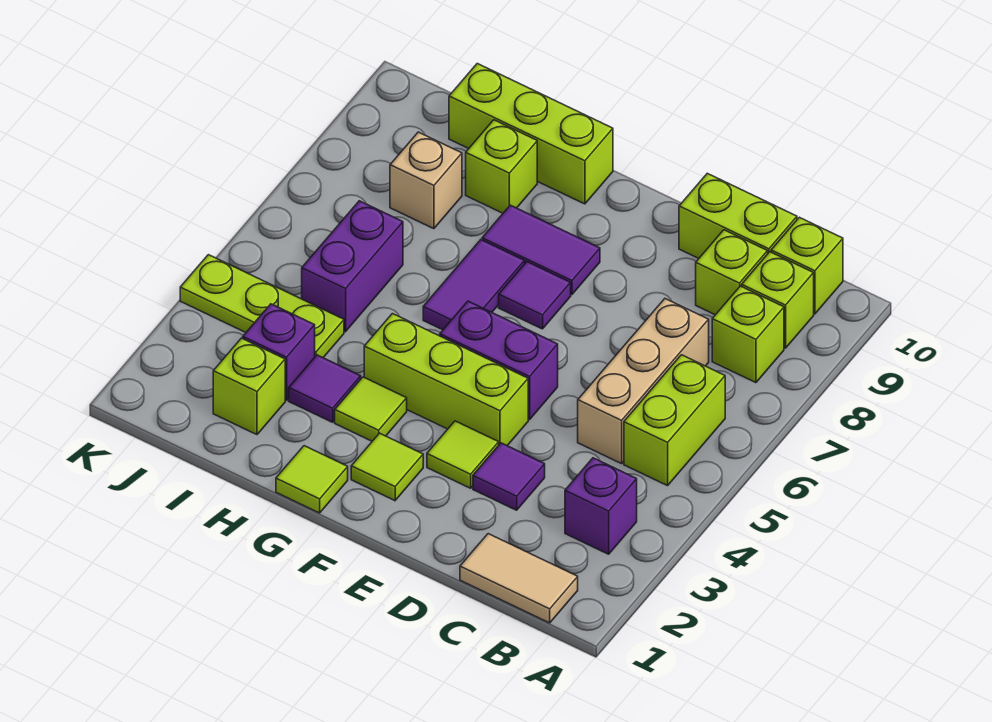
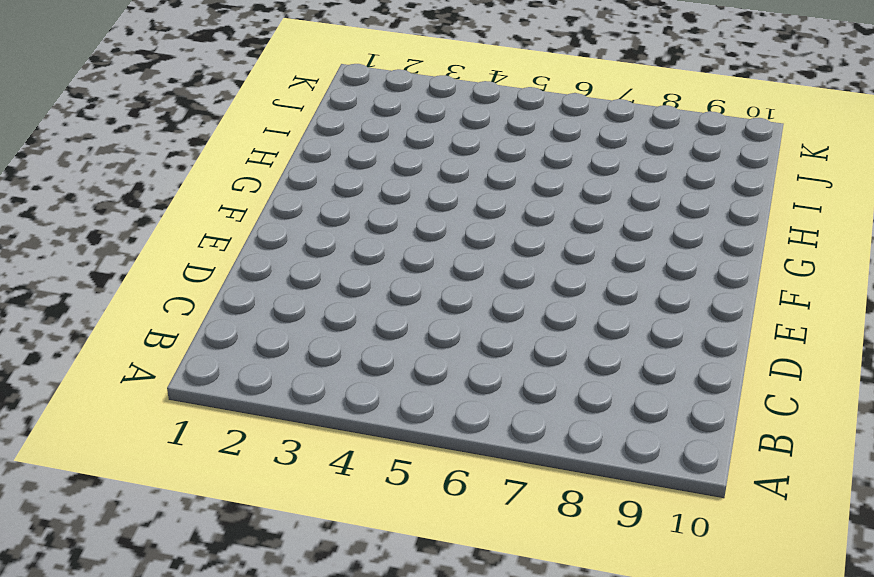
none -> tan tile B1:C1 level 1
none -> purple brick B3 level 1
none -> lime brick B5:B6 level 1

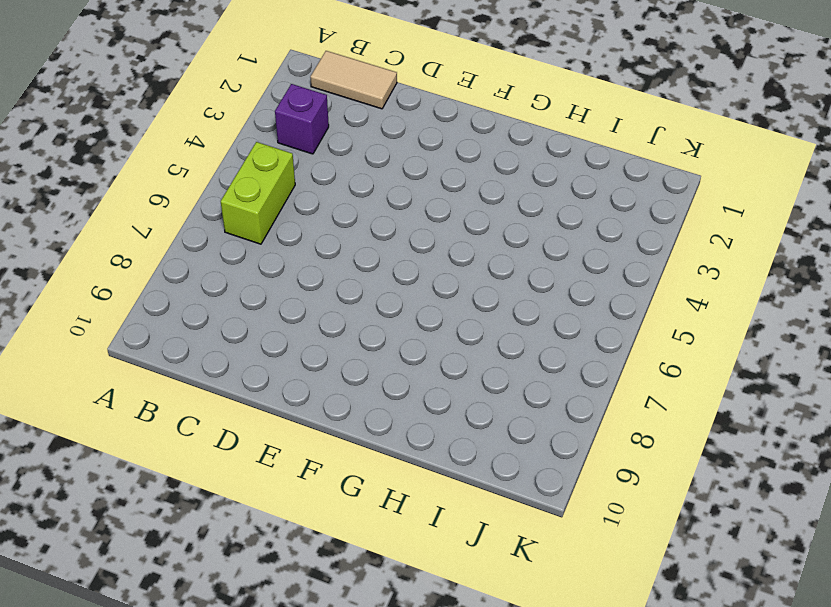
none -> lime brick B8 level 1
none -> lime brick B9 level 1
none -> lime brick B10 level 1

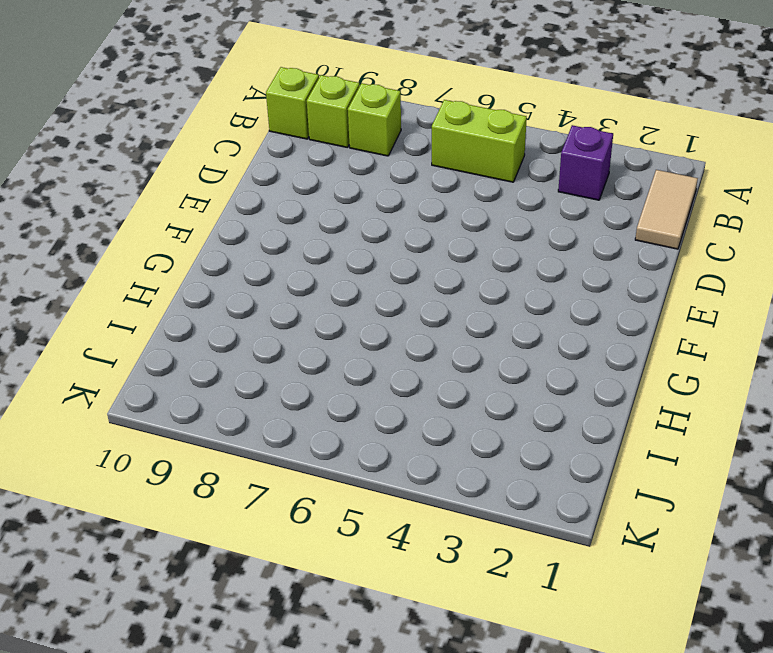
none -> tan brick C5:C7 level 1
none -> lime brick C9 level 1
none -> lime brick C10:D10 level 1

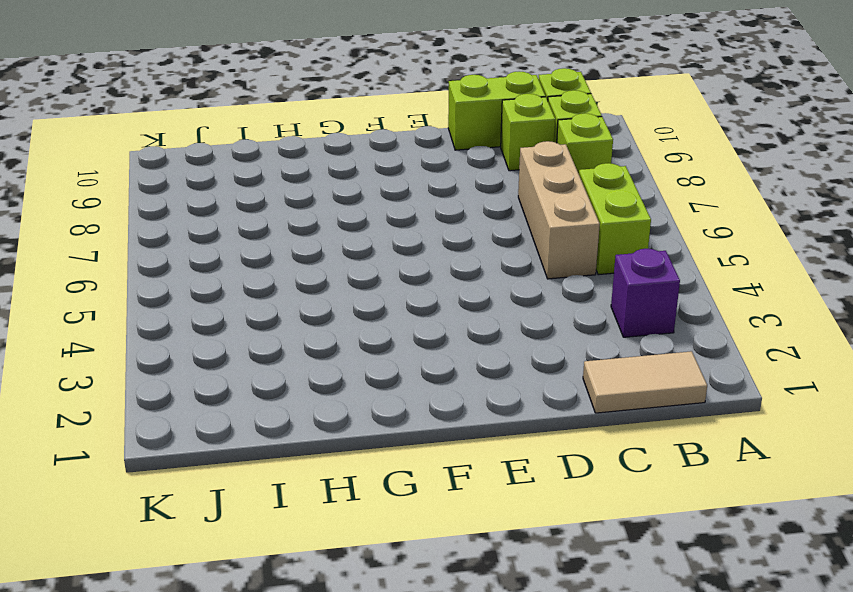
none -> purple tile D3 level 1
none -> lime tile E3 level 1
none -> lime brick E4:G4 level 1

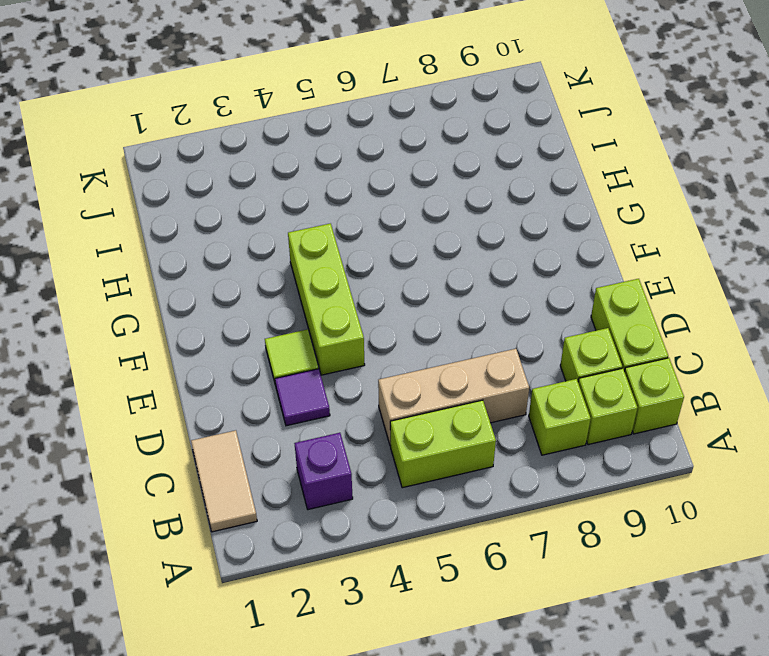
none -> purple brick E5:F5 level 1
none -> lime tile F2 level 1
none -> purple tile F7 level 1

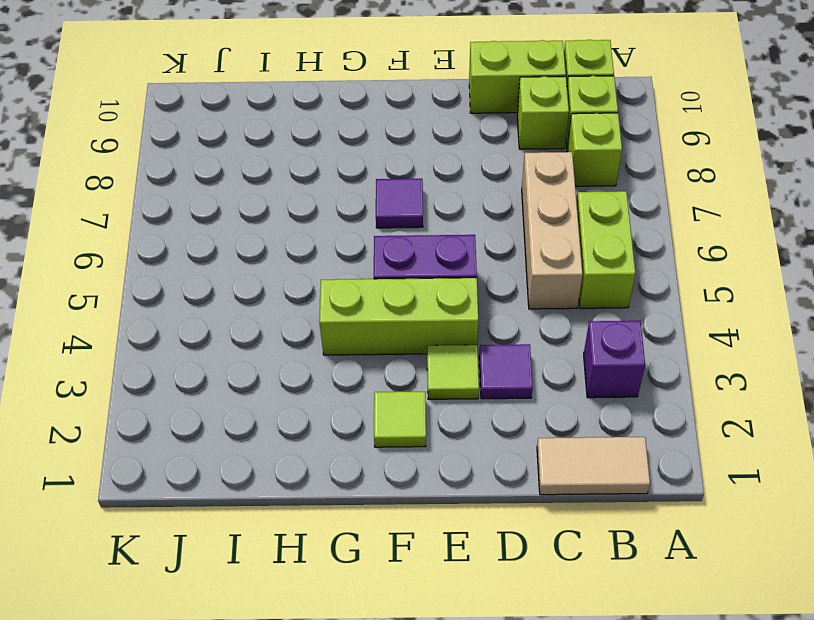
none -> purple tile F8:G8 level 1
none -> lime tile G1 level 1
none -> lime tile G3 level 1

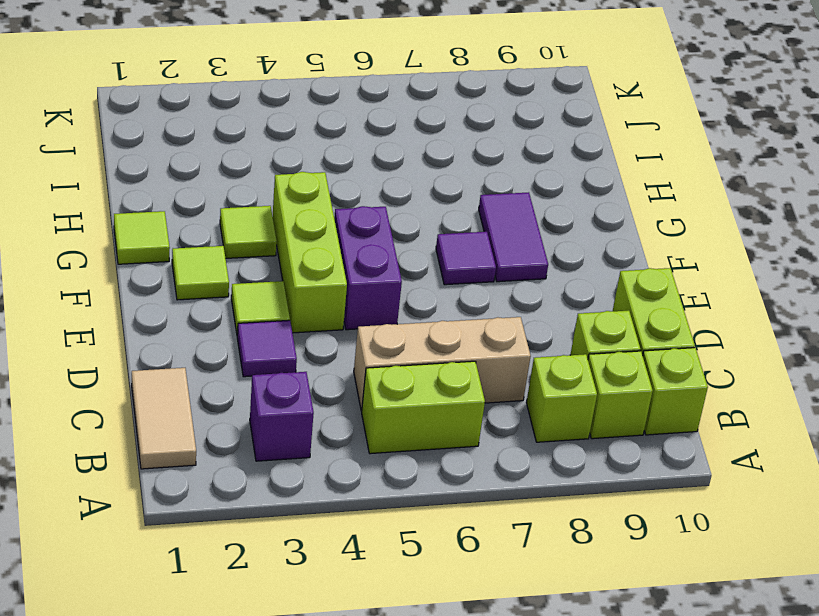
none -> purple tile G6:G7 level 1
none -> lime brick G10:I10 level 1
none -> purple tile H3 level 1

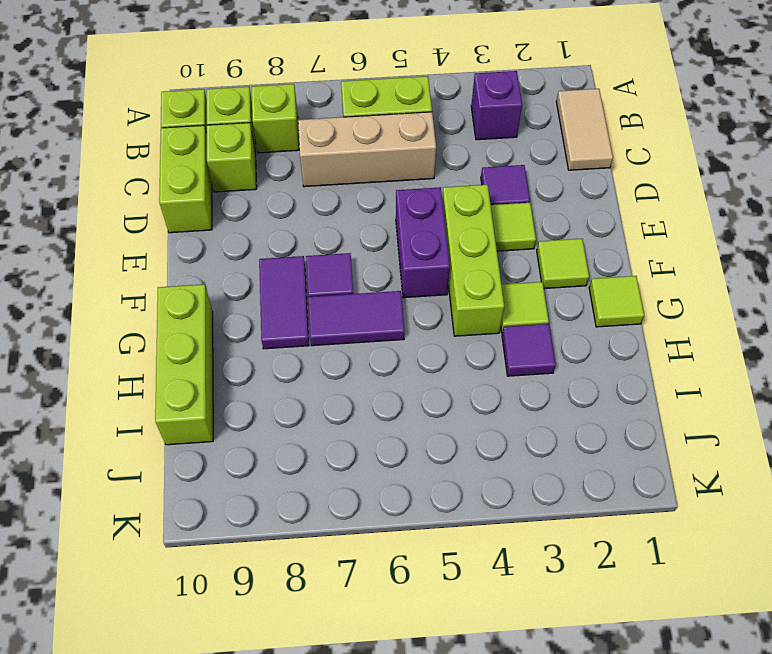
none -> lime brick H9 level 1
none -> lime brick I2 level 1
none -> purple brick I3 level 1

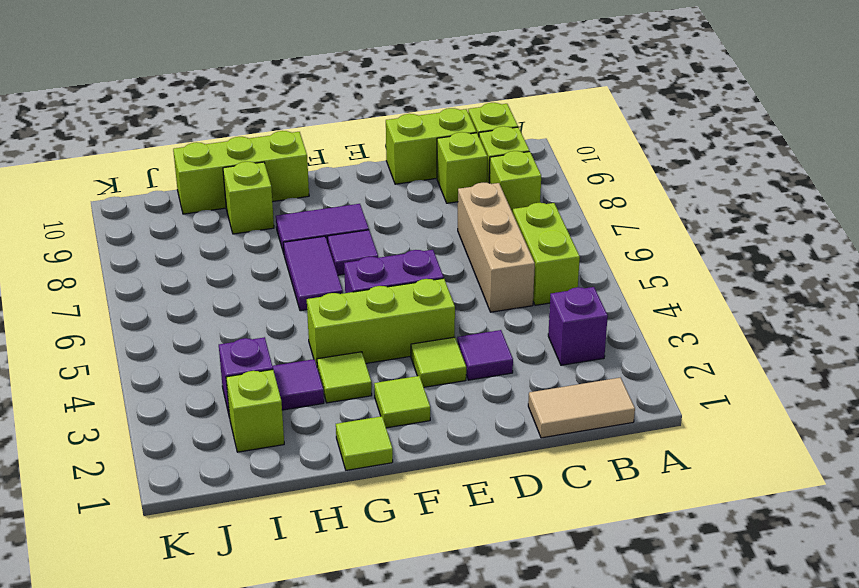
none -> lime plate I4:K4 level 1
none -> purple brick I5:I6 level 1
none -> tan brick I8 level 1

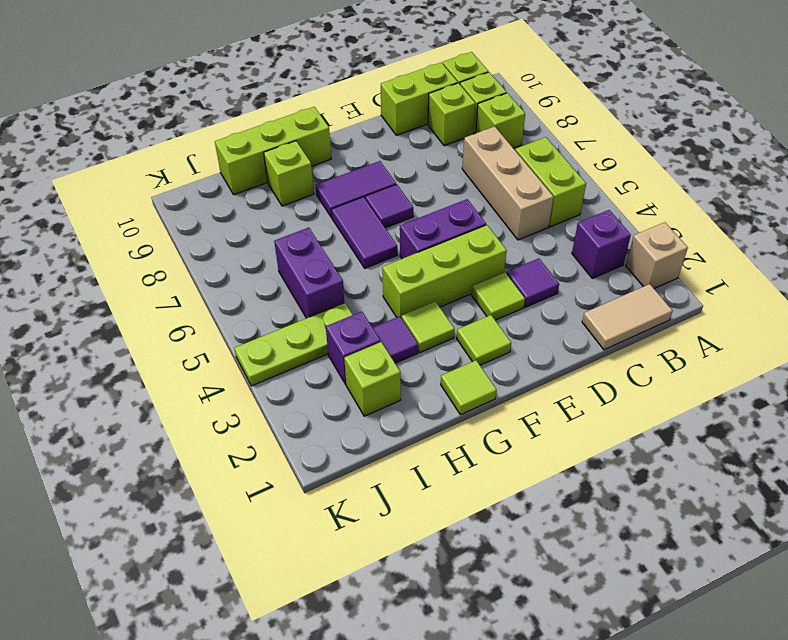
tan brick A2 level 1 -> tan brick I8 level 1

